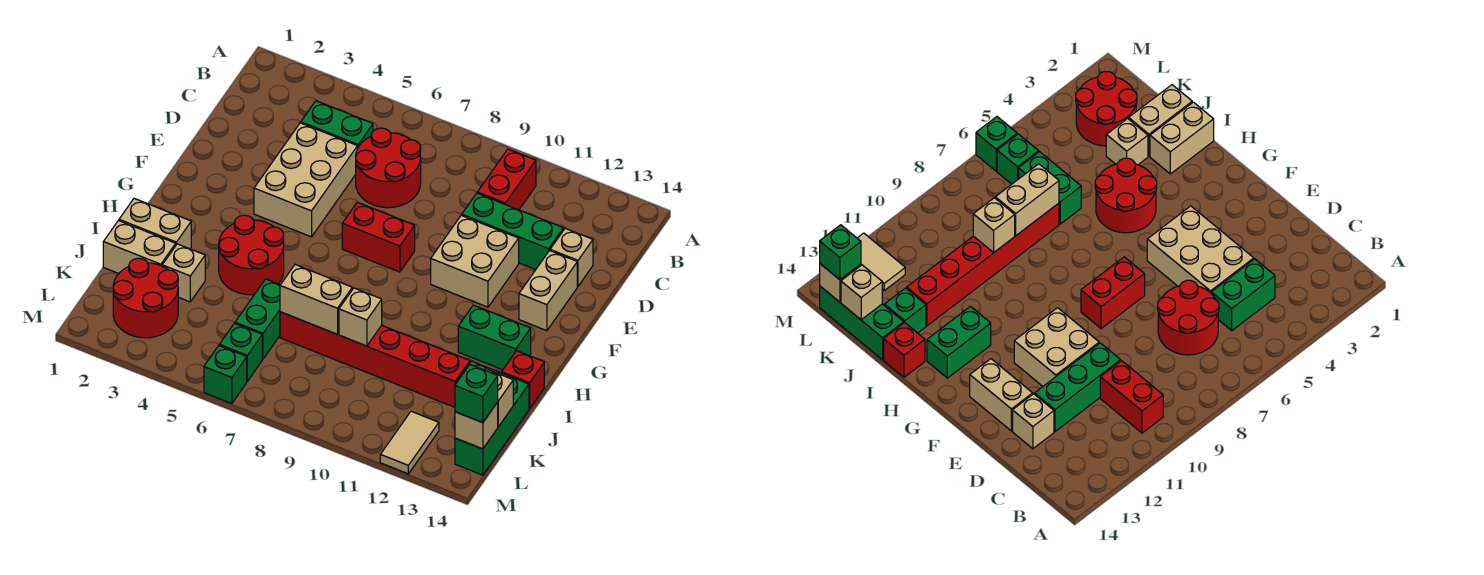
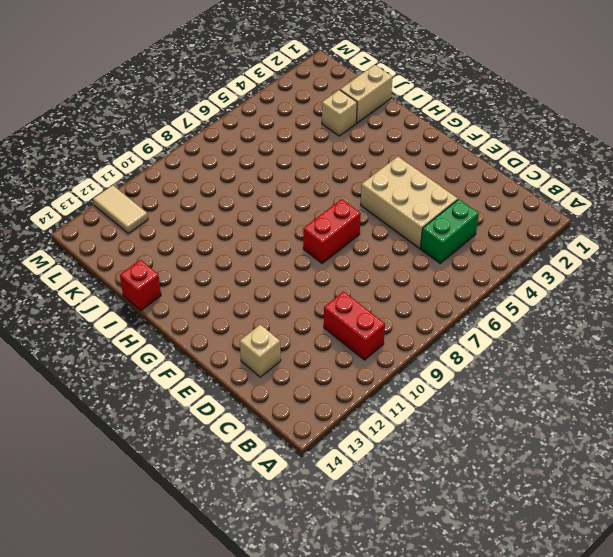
none -> red round brick C6:D7 level 1
none -> green brick D10:D12 level 1
none -> tan brick E10:F11 level 1

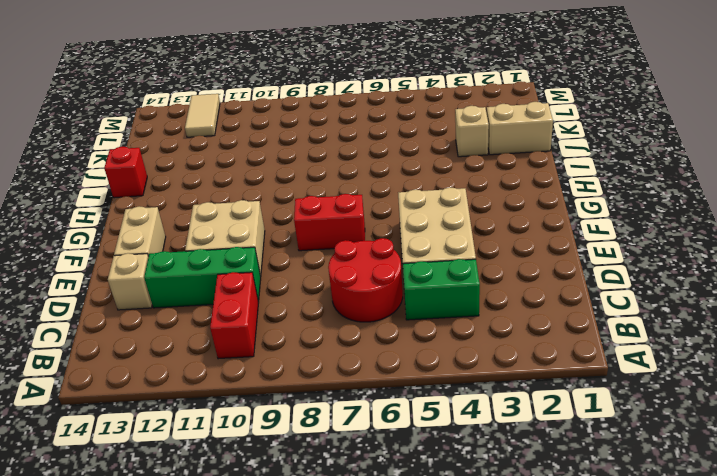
none -> red round brick H4:I5 level 1
none -> green brick H12:H13 level 1
none -> tan brick I1:I2 level 1

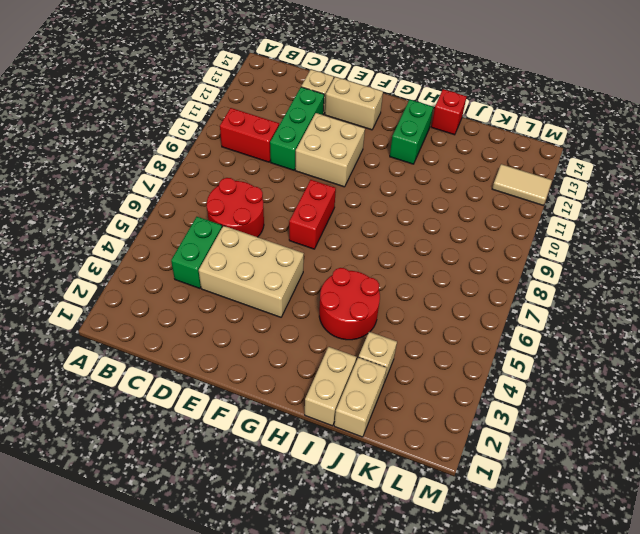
none -> green brick J6:K6 level 1
none -> red brick J7:J12 level 1
none -> green brick J13 level 1

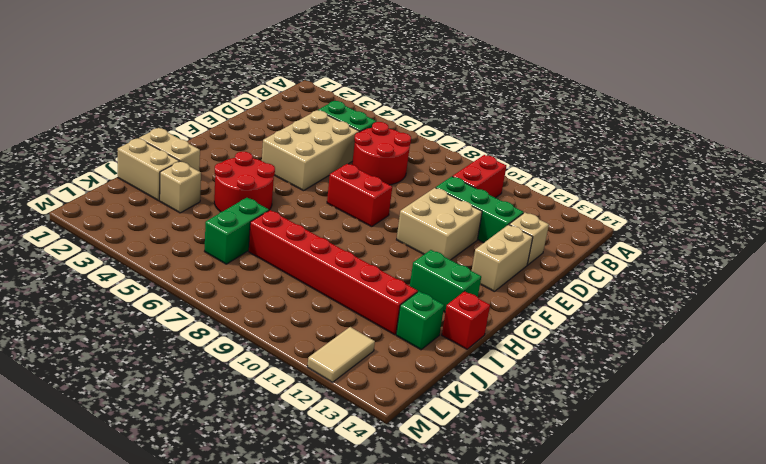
none -> green brick J14:L14 level 1
none -> red round brick K2:L3 level 1
none -> green brick L6 level 1

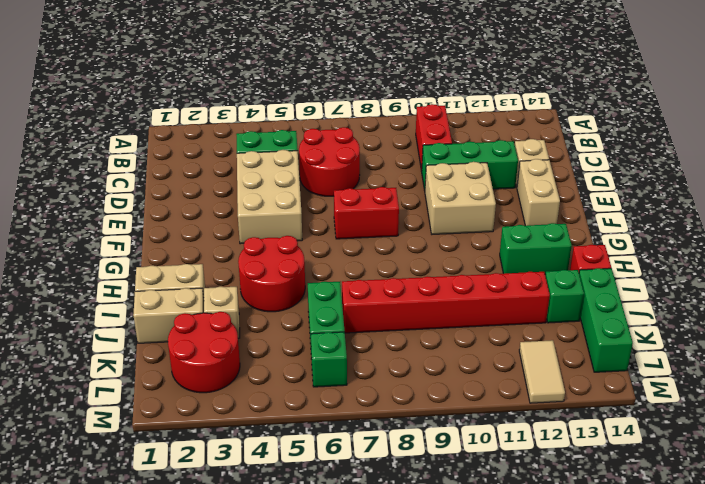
none -> green brick M6 level 1
none -> tan brick J7:J8 level 2
none -> tan brick J9 level 2

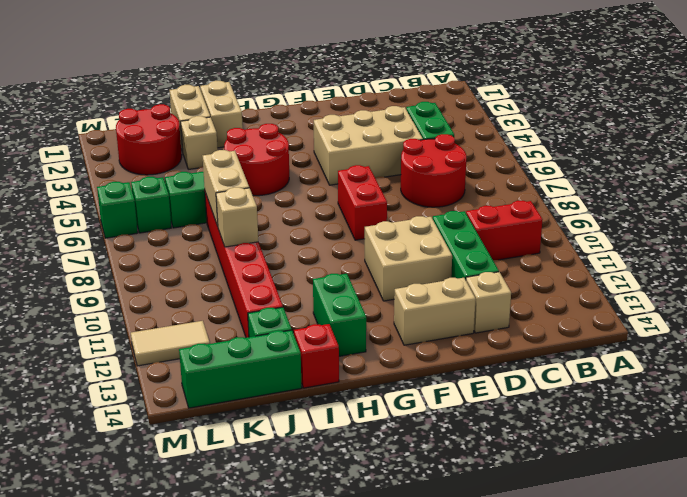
none -> tan brick K14 level 2
none -> tan brick L14 level 2
none -> green brick L14 level 3

